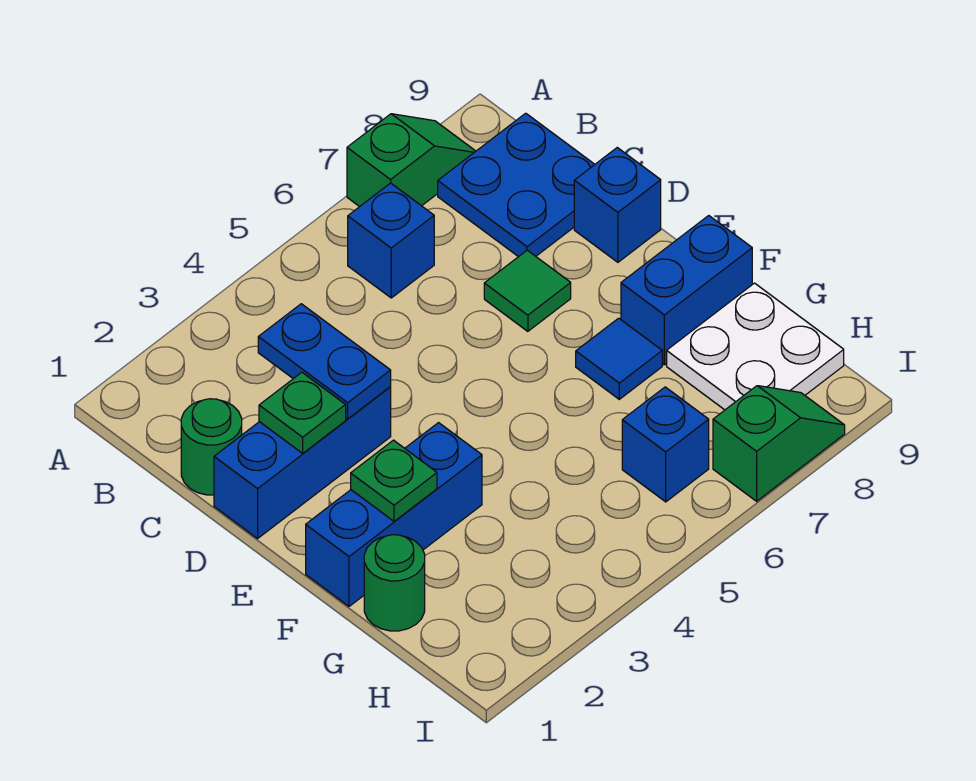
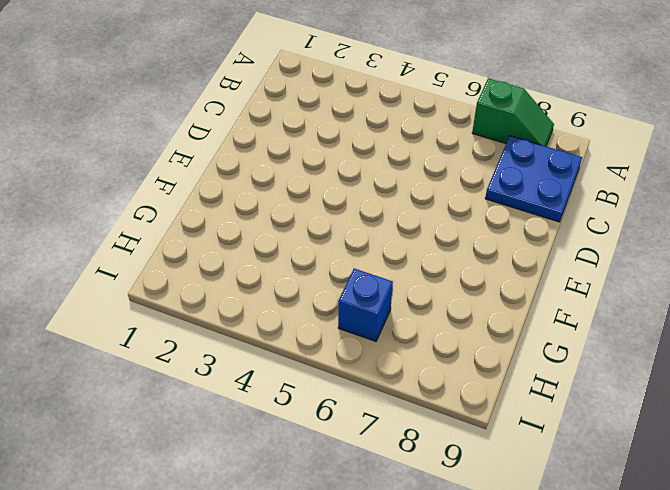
none -> blue brick B6 level 1
none -> green round brick C1 level 1
none -> blue brick D1:D3 level 1

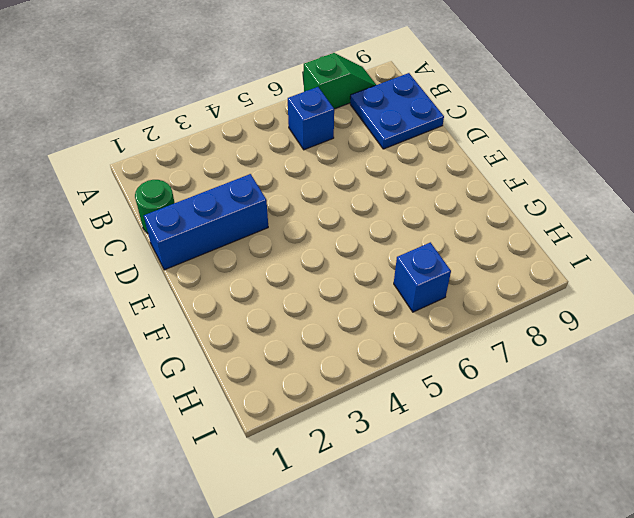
none -> green tile D7 level 1
none -> blue brick D9 level 1
none -> blue brick F1:F3 level 1

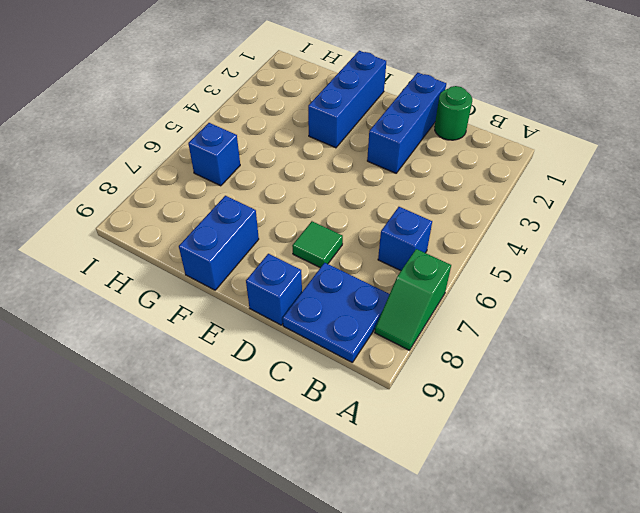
none -> blue tile F7 level 1
none -> green round brick G1 level 1
none -> white plate G8:H9 level 1

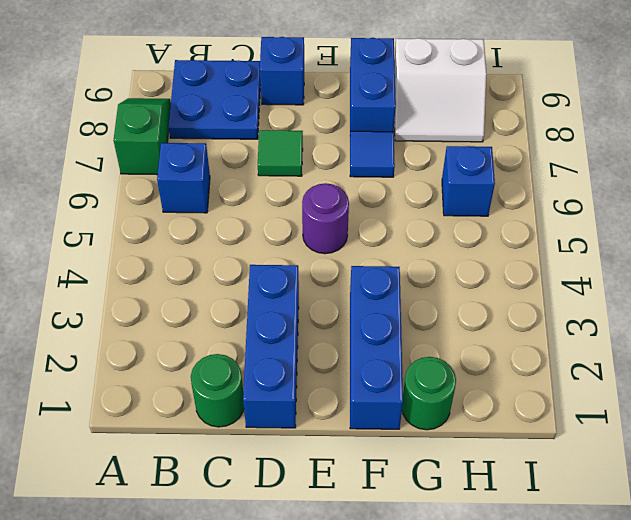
purple round brick E5 level 1 -> none
white slope G8:H9 level 1 top 9 -> white plate G8:H9 level 1
none -> green slope I7:I8 level 1 top 7
none -> blue plate C3:D3 level 2
none -> green plate D2 level 2

